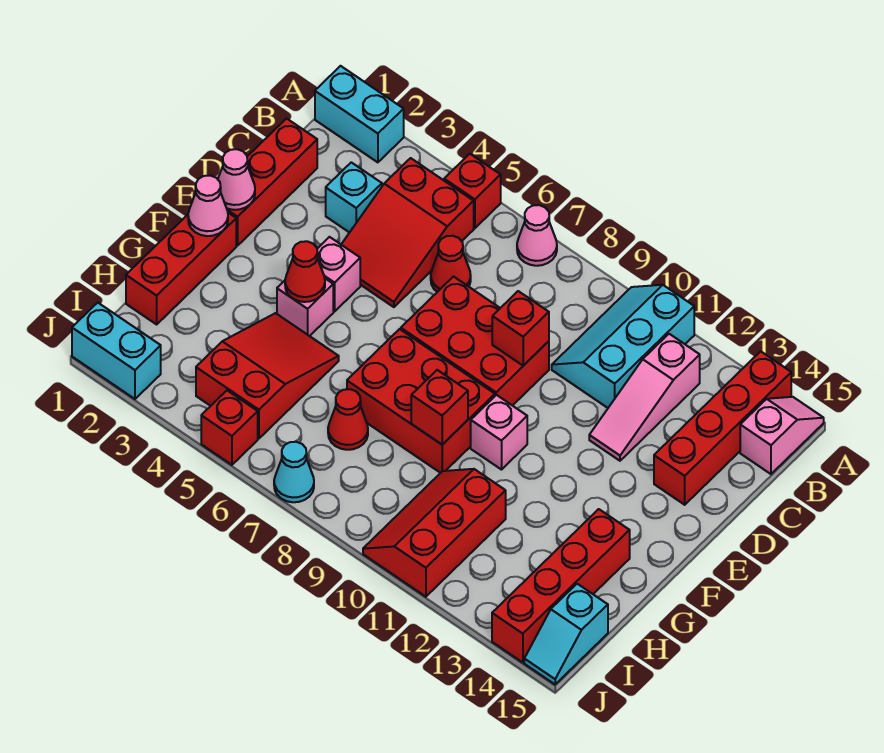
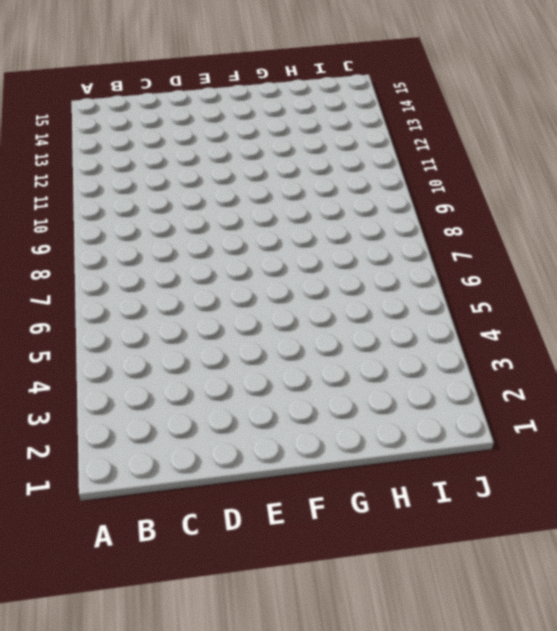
none -> cyan brick A1:A2 level 1
none -> red brick A5 level 1
none -> pink cone A7 level 1
none -> cyan slope A10:C11 level 1 top 11

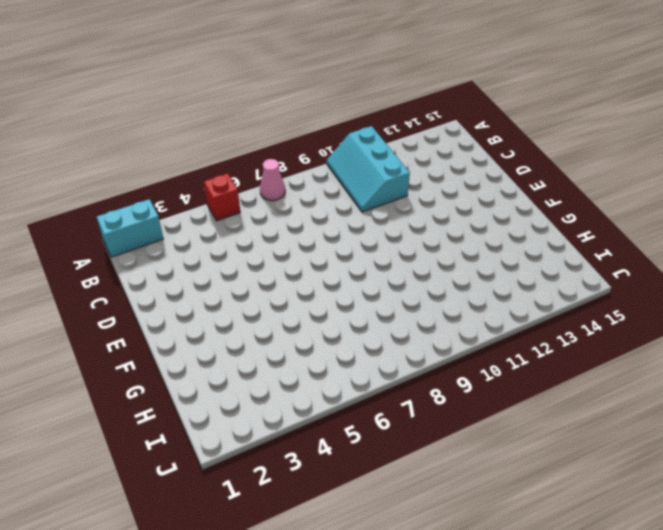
none -> red brick A14:D14 level 1
none -> pink slope A15:B15 level 1 top B
none -> red slope B4:D5 level 1 top B
none -> pink slope B12:D12 level 1 top B

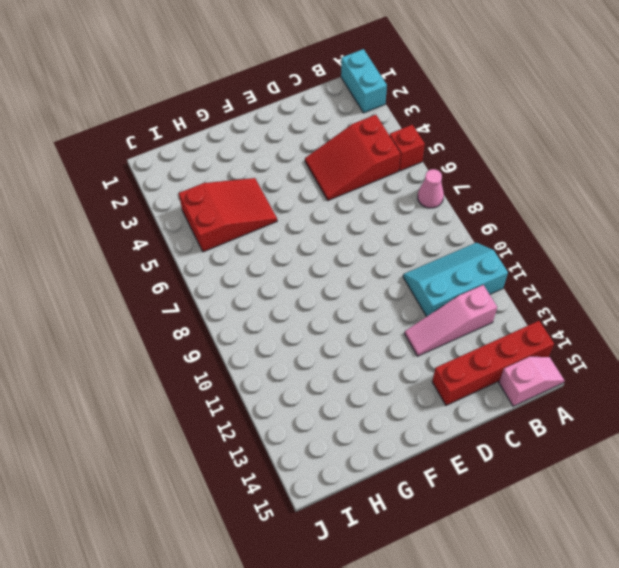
none -> red brick C1:E1 level 1
none -> cyan brick C3 level 1
none -> red cone C6 level 1
none -> red brick D7:E9 level 1

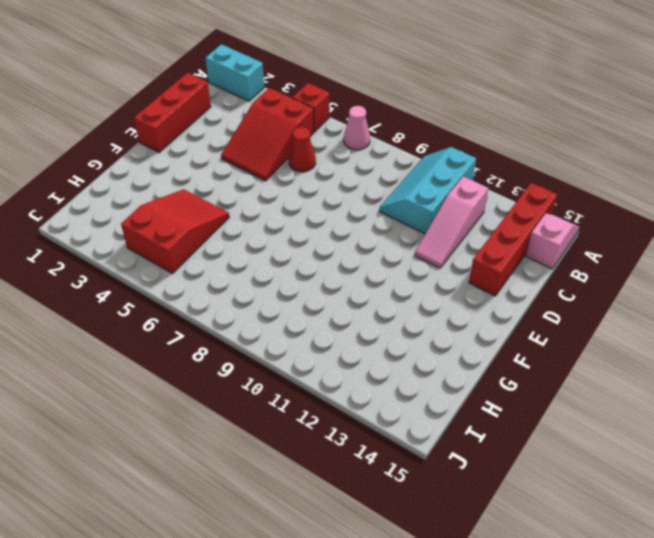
none -> cyan brick C3 level 1
none -> red brick D7:E9 level 1
none -> pink brick E4 level 1
none -> red brick F1:H1 level 1

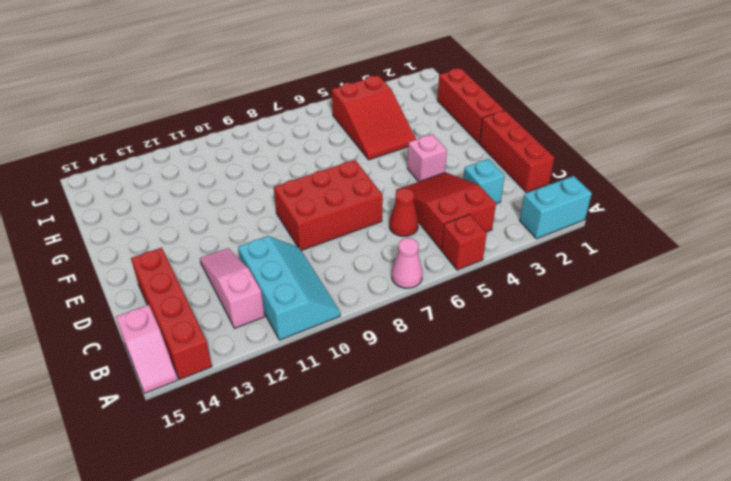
none -> pink brick F4 level 1
none -> red brick F7:G9 level 1
none -> pink brick F10 level 1
none -> red brick G14:J14 level 1

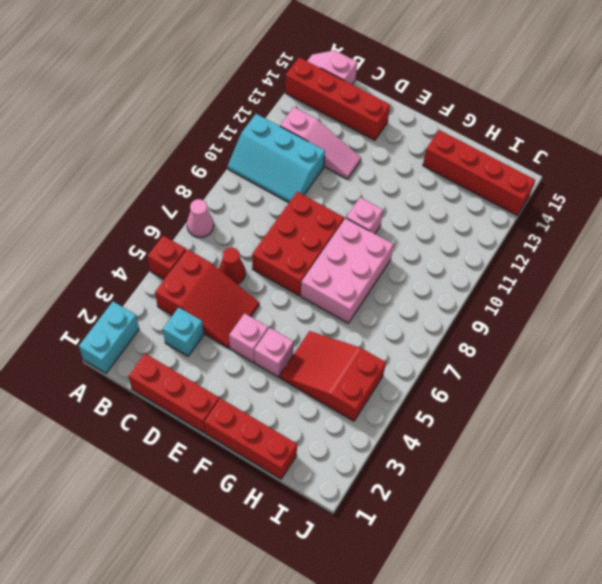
pink brick F7:G9 level 1 -> red brick F7:G9 level 1
none -> red cone H7 level 1
none -> red slope H10:J11 level 1 top 11
none -> cyan slope I15:J15 level 1 top I
none -> cyan brick J1:J2 level 1

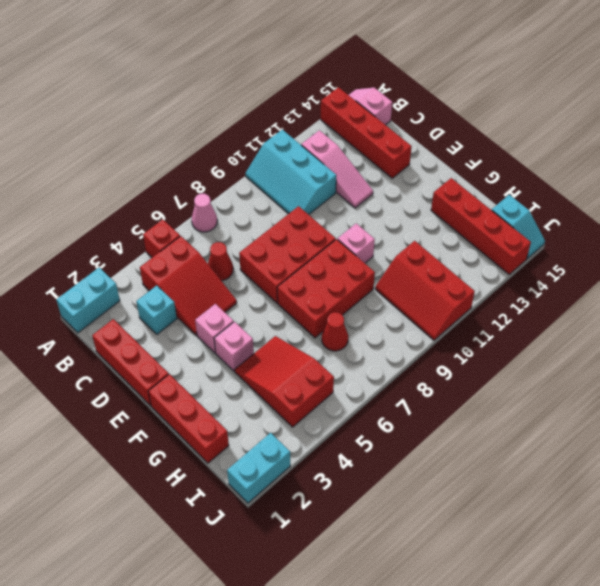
none -> red brick J5 level 1
none -> cyan cone J7 level 1
none -> red brick D9 level 2
none -> pink cone E1 level 2

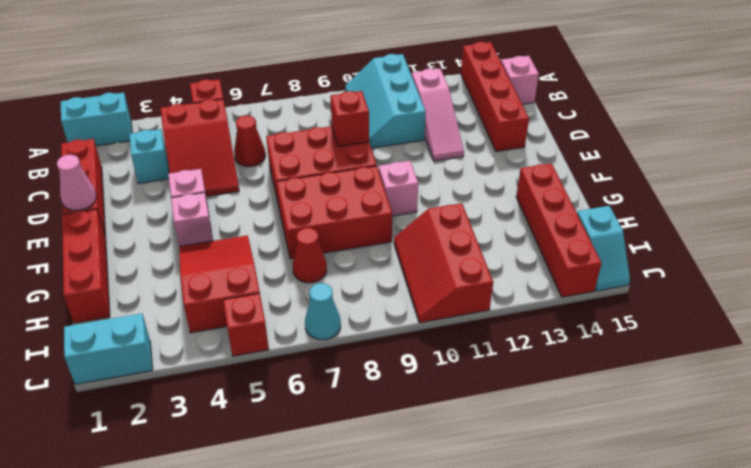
none -> pink cone A7 level 1
none -> pink cone F1 level 2
none -> red cone F4 level 2
none -> red brick G9 level 2

